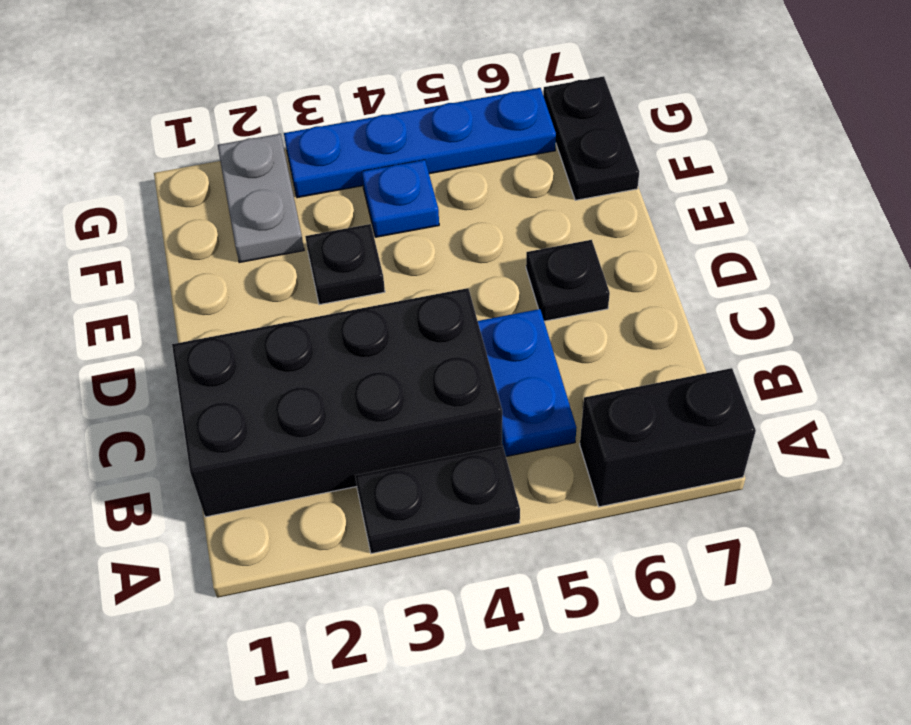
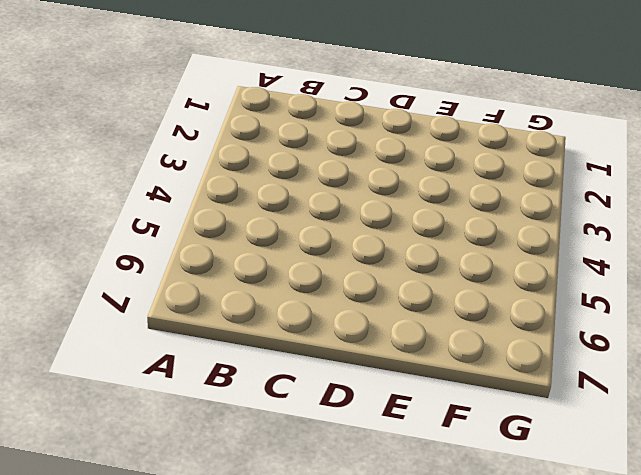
none -> black plate A3:A4 level 1
none -> black brick A6:A7 level 1

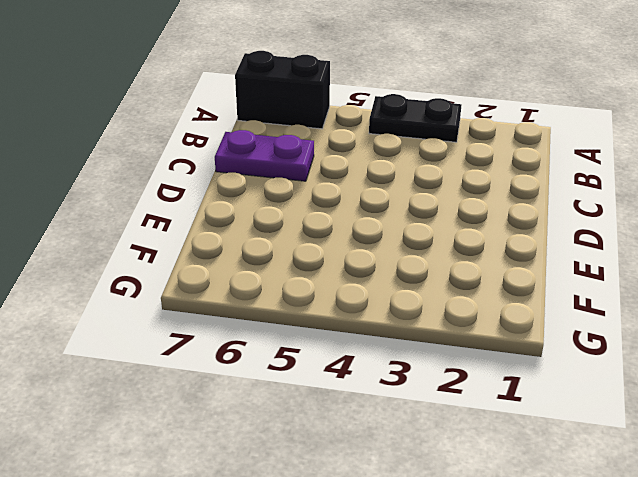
purple plate C6:C7 level 1 -> none
none -> black brick B1:C4 level 1
none -> blue plate B5:C5 level 1

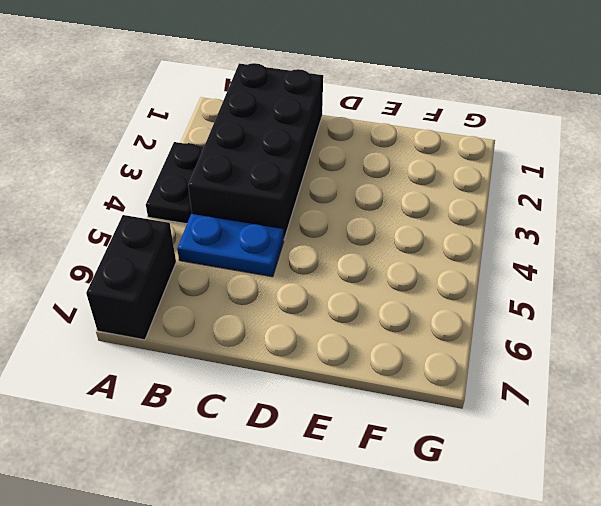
none -> black plate D6 level 1
none -> black plate E3 level 1

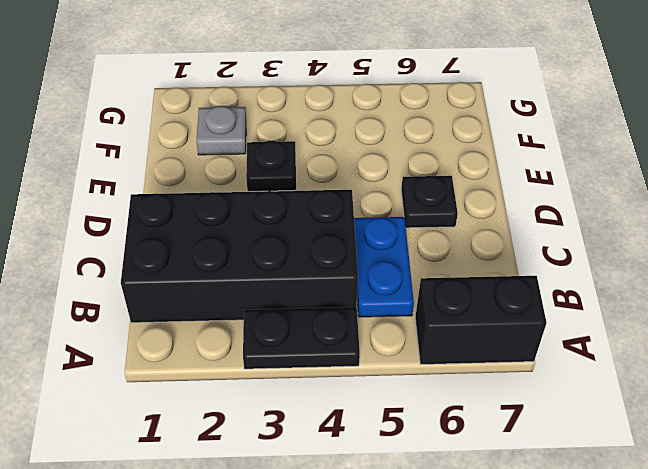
grey plate F2 level 1 -> grey plate F2:G2 level 1
none -> blue plate F4 level 1
none -> black plate F7:G7 level 1

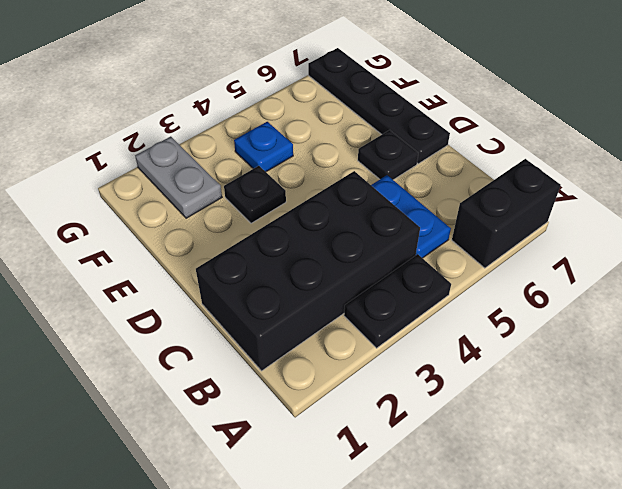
black plate D7:G7 level 1 -> black plate F7:G7 level 1
none -> blue plate G3:G6 level 1

